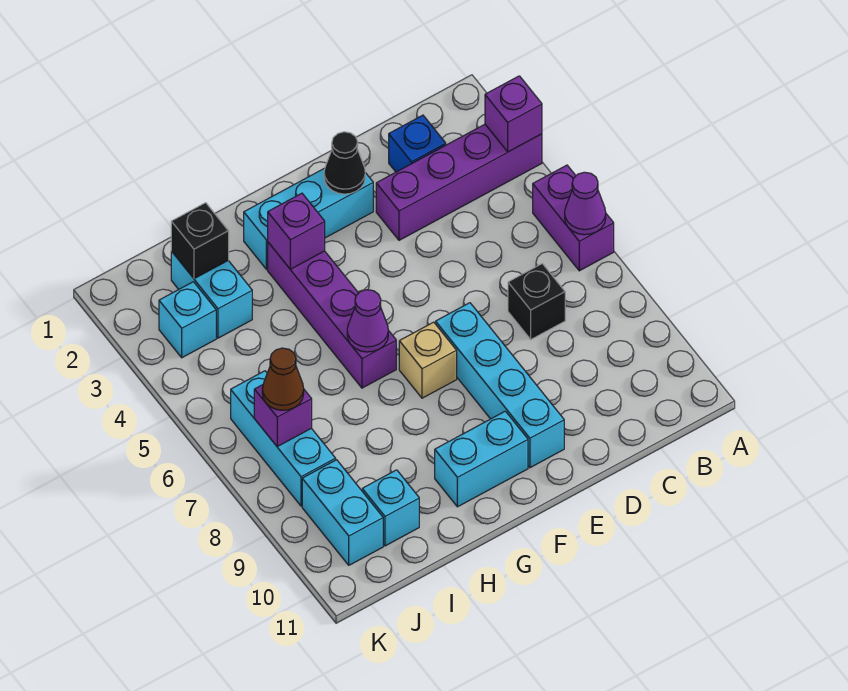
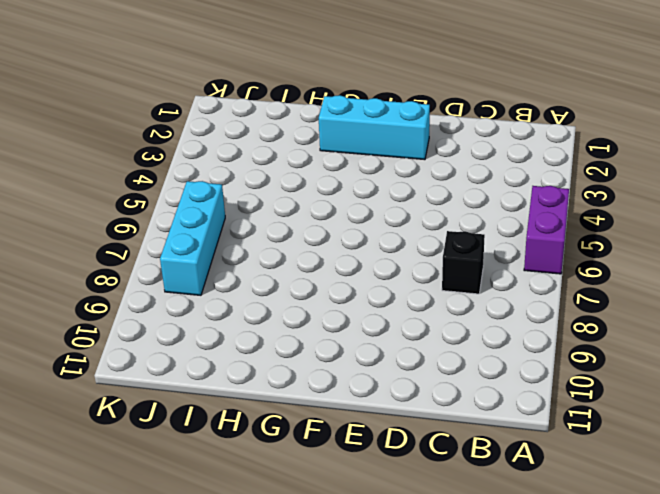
none -> purple brick A3:D3 level 1
none -> blue brick C2 level 1
none -> cyan brick E7:E10 level 1

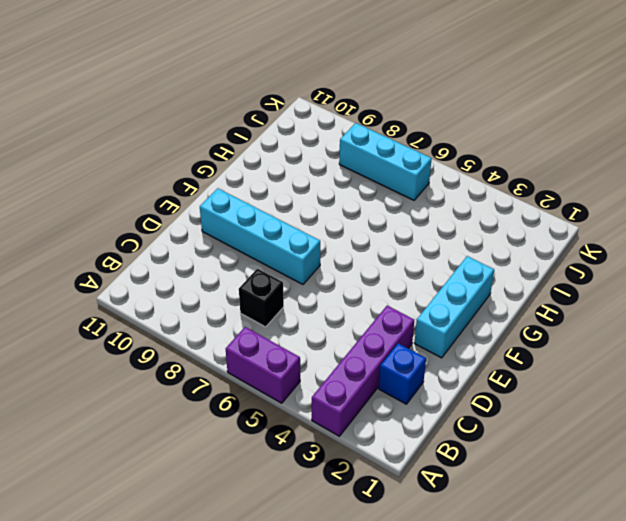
none -> tan brick F7 level 1
none -> cyan brick F10:G10 level 1
none -> purple brick G3:G6 level 1

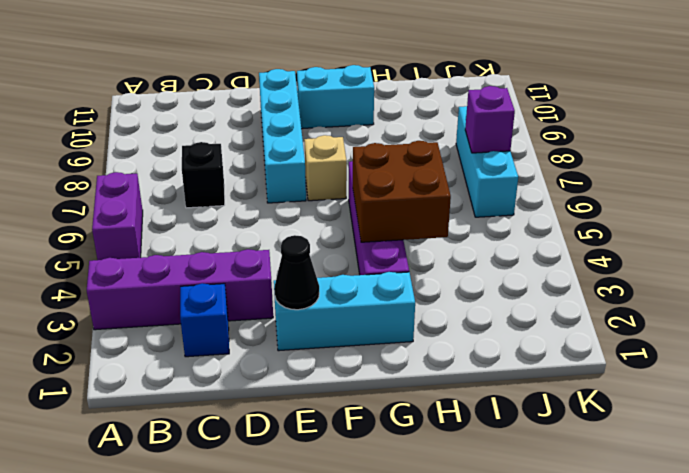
brown brick G4:H5 level 2 -> none
none -> cyan brick I2:I3 level 1
none -> cyan brick I10 level 1
none -> cyan brick J3 level 1

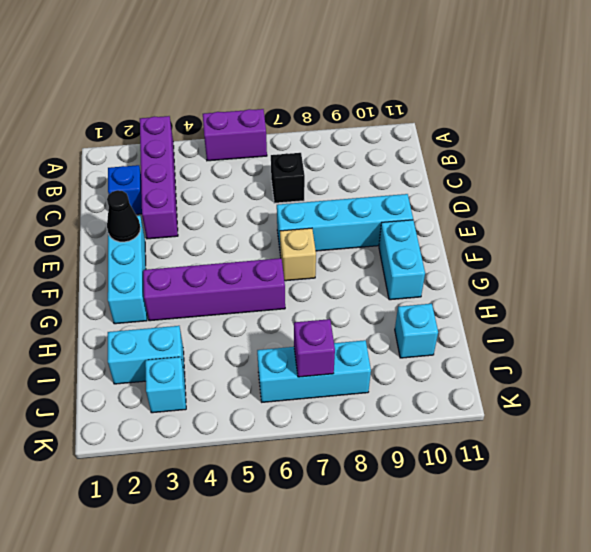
none -> cyan brick J9:J10 level 1
none -> purple brick A3 level 2
none -> purple cone A6 level 2

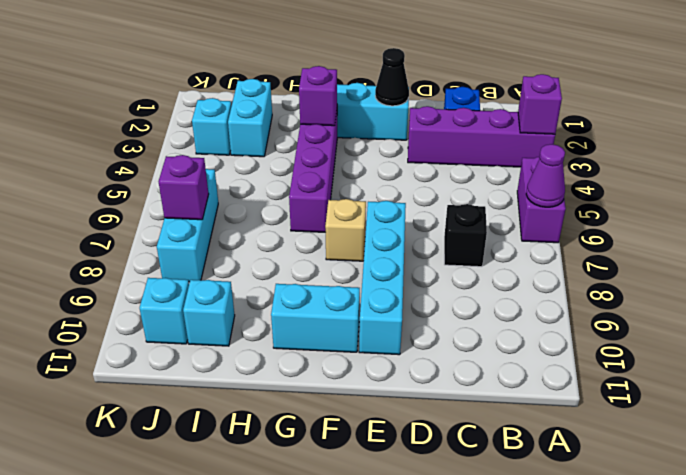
cyan brick J10 level 1 -> cyan brick J9:J10 level 1
none -> purple cone G6 level 2
none -> black brick I2 level 2
none -> brown cone J7 level 3

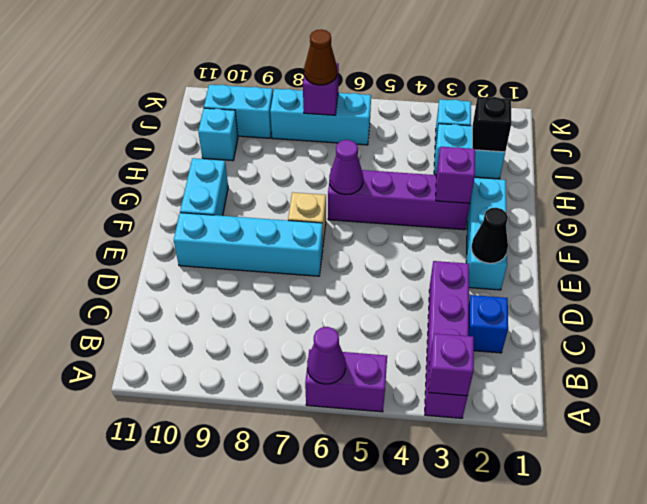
none -> black brick C7 level 1

